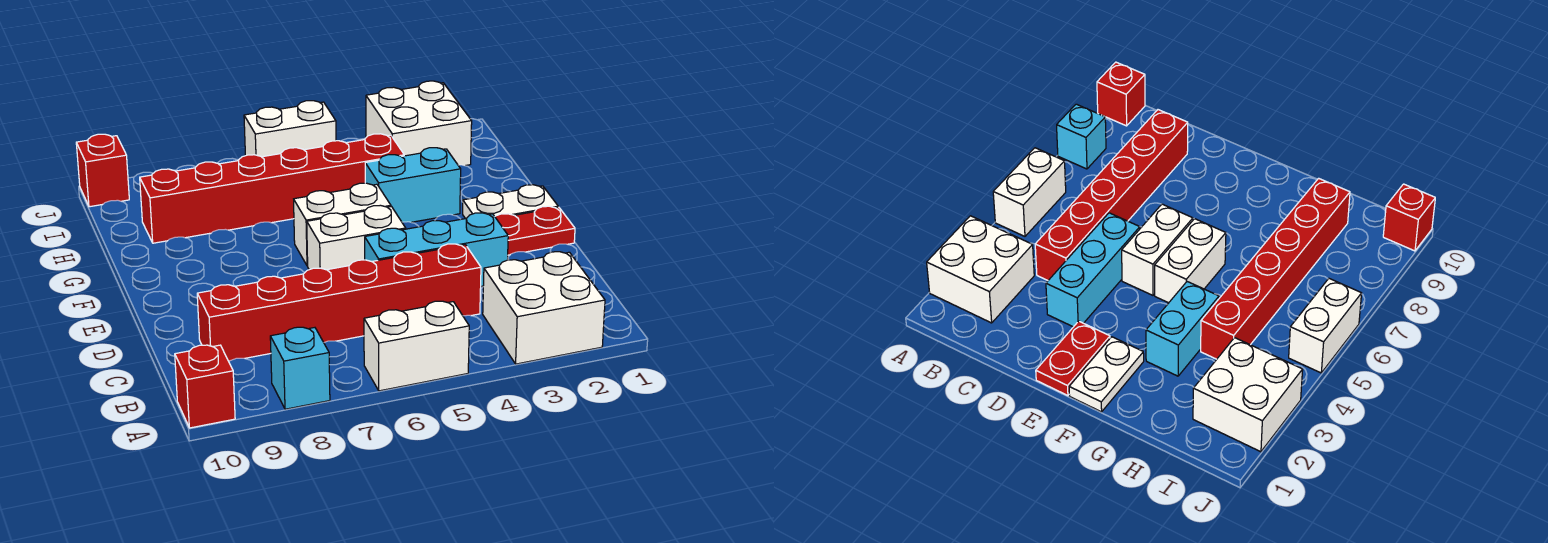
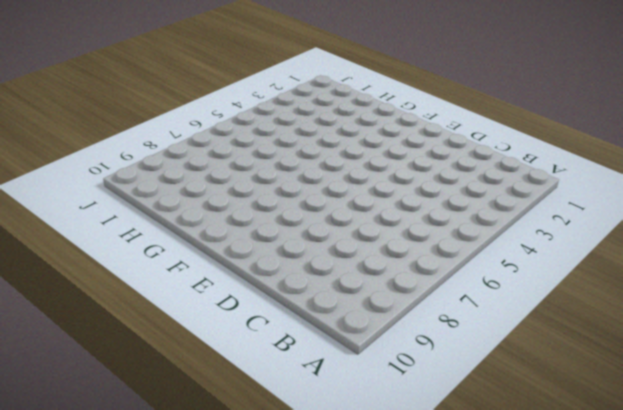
none -> white brick A2:B3 level 1
none -> white brick A5:A6 level 1
none -> cyan brick A8 level 1

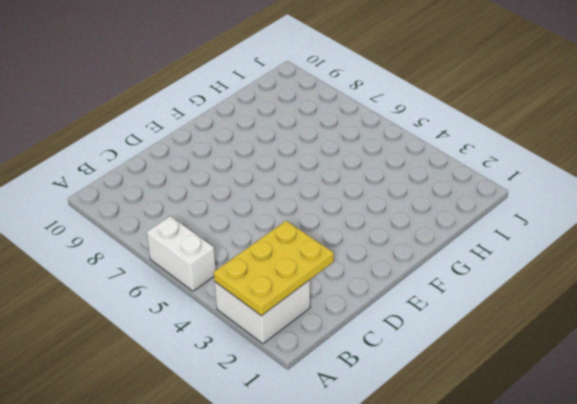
yellow plate A2:C3 level 2 -> none
none -> cyan brick A8 level 1
none -> red brick A10 level 1
none -> red brick C4:C9 level 1

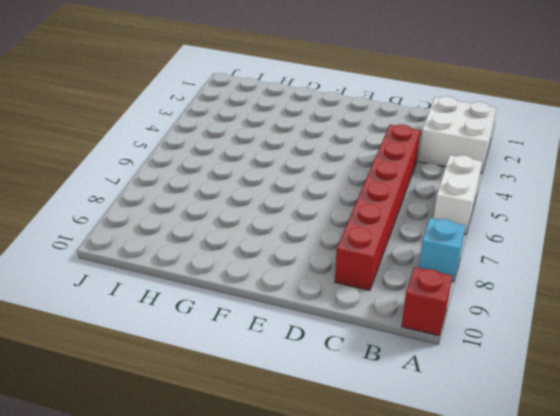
none -> cyan brick D3:D5 level 1
none -> red plate E1:E2 level 1
none -> white brick E5:E6 level 1

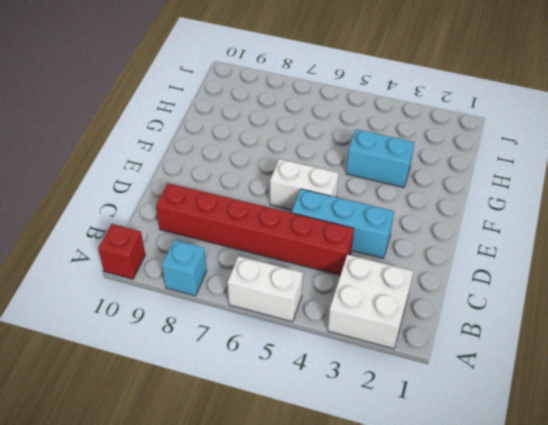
none -> red plate E1:E2 level 1
none -> white plate F1:F2 level 1
none -> white brick F5:F6 level 1

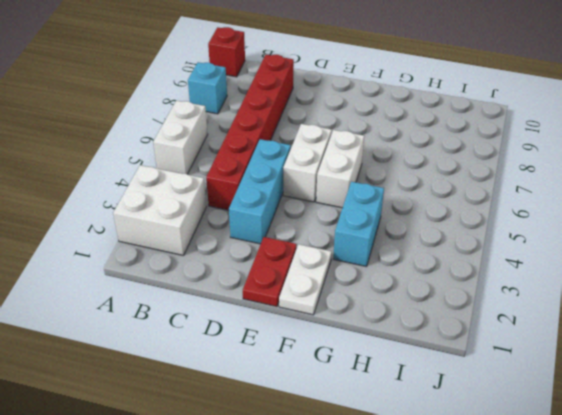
none -> red brick H4:H9 level 1
none -> white brick I2:J3 level 1
none -> white brick J5:J6 level 1

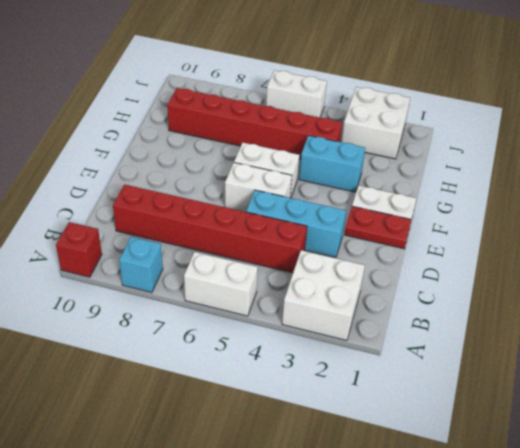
none -> red brick J10 level 1

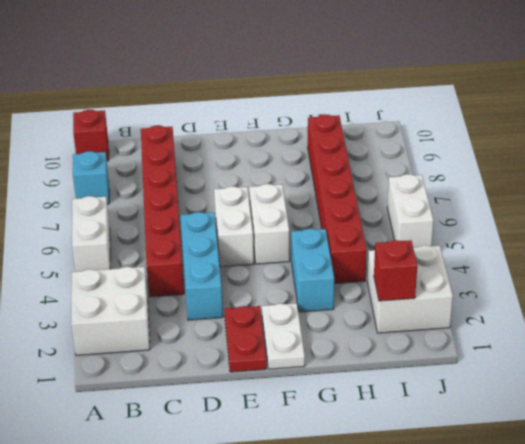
red brick I2 level 2 -> red brick J10 level 1

